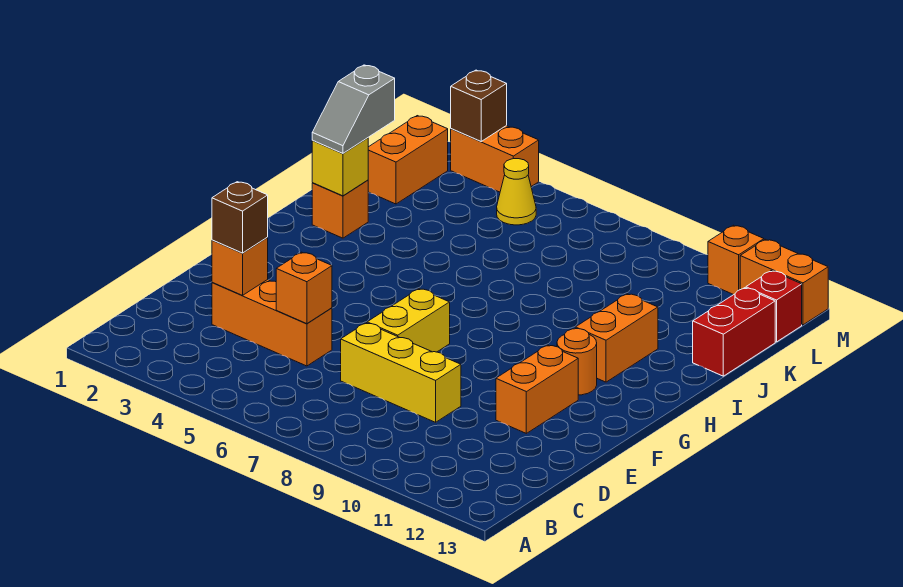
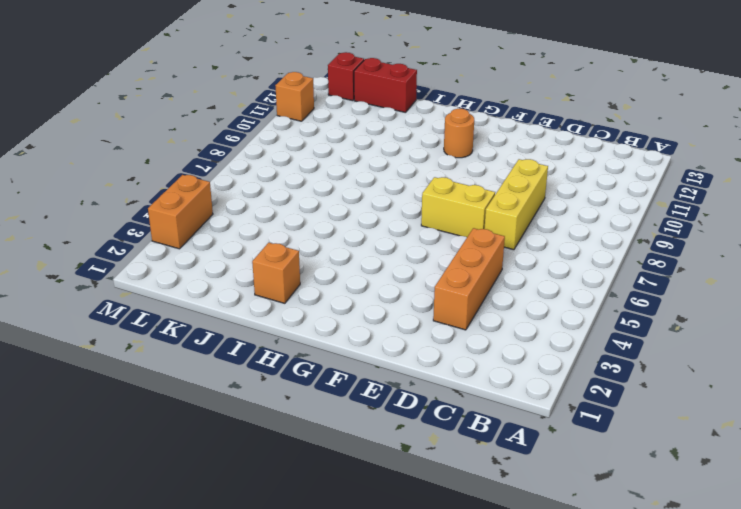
none -> orange brick E11:F11 level 1
none -> orange brick H11:I11 level 1
none -> orange brick K2:L2 level 1

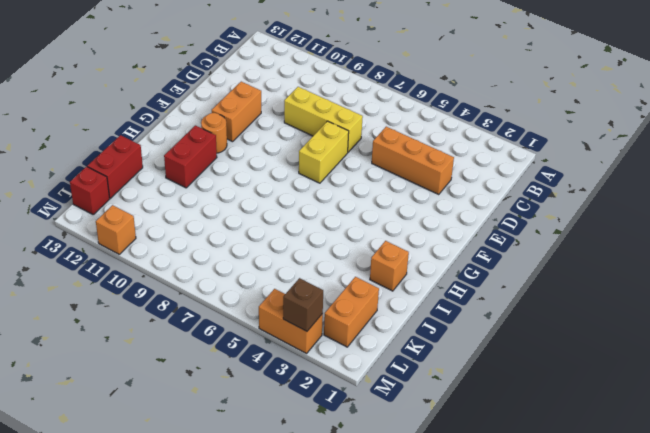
red brick H11:I11 level 1 -> orange brick H11:I11 level 1
none -> yellow cone L5 level 1
none -> orange brick M12:M13 level 1
none -> orange brick D3 level 2

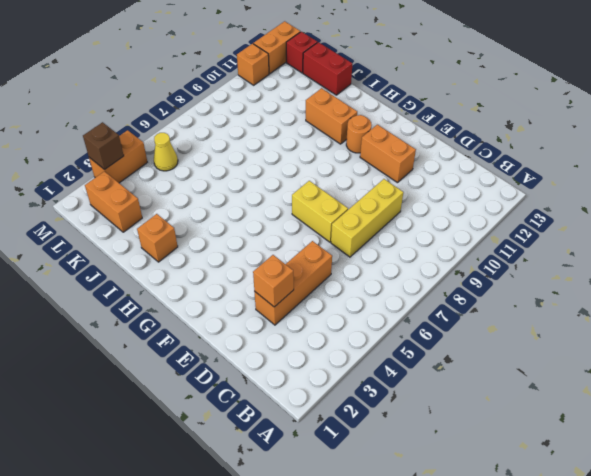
none -> orange brick D5 level 2
none -> yellow brick I2 level 2
none -> brown brick D3 level 3

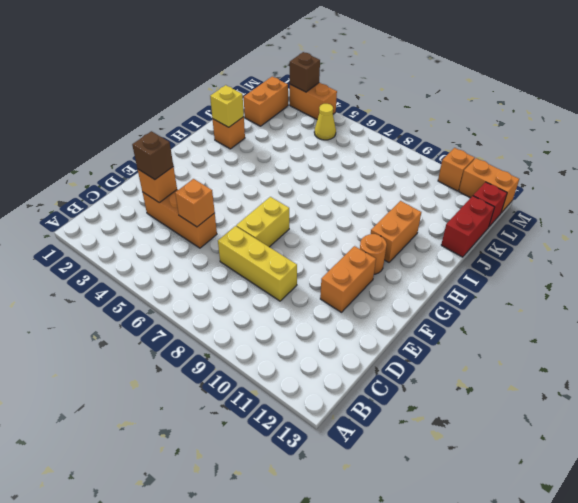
none -> grey slope I2:J2 level 3 top J

